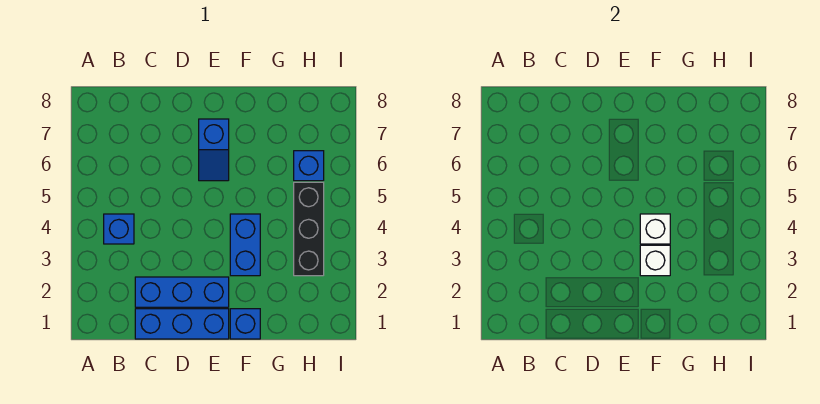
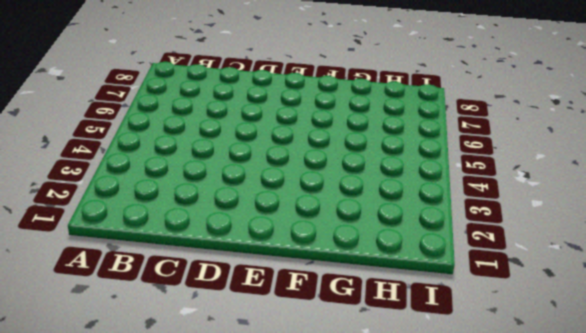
none -> blue brick B4 level 1
none -> blue brick C1:E1 level 1

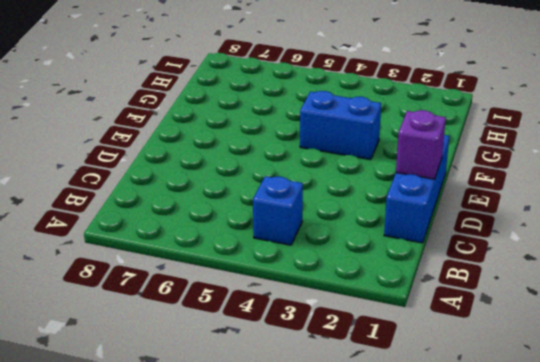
purple brick D1 level 2 -> none
none -> blue brick C2:E2 level 1
none -> blue slope E6:E7 level 1 top 7

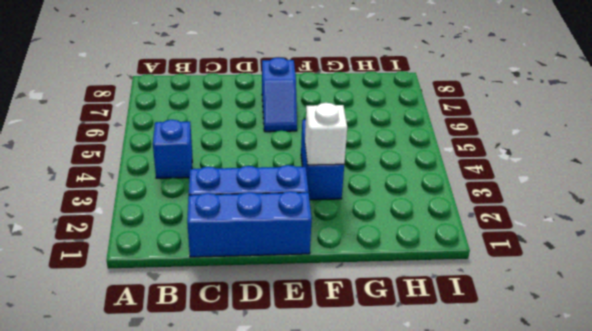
none -> blue brick F1 level 1
none -> black brick H3:H5 level 1

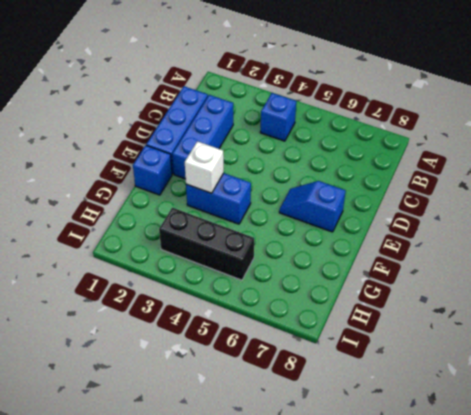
none -> blue brick H6 level 1
none -> white brick F4 level 2

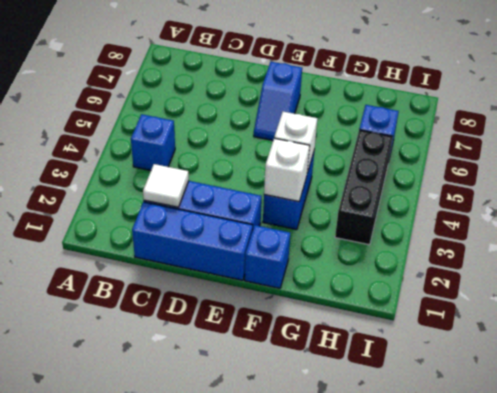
white tile C2 level 2 -> none

